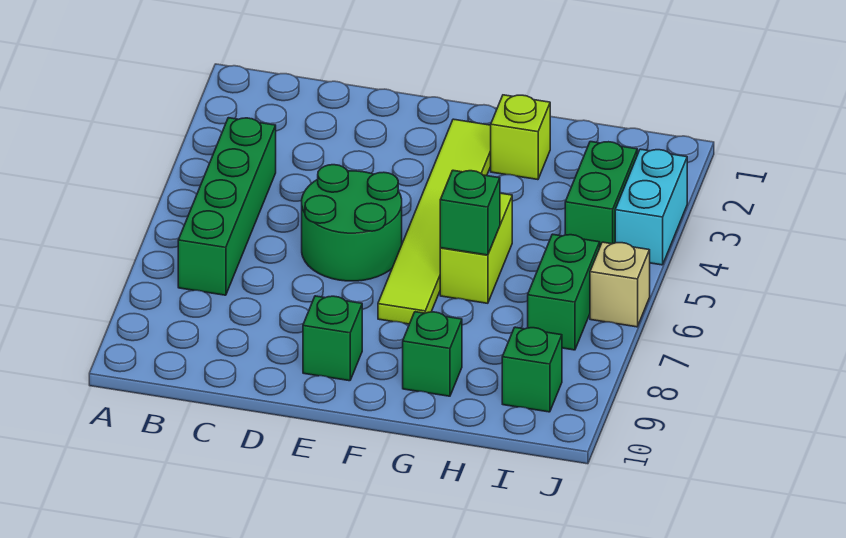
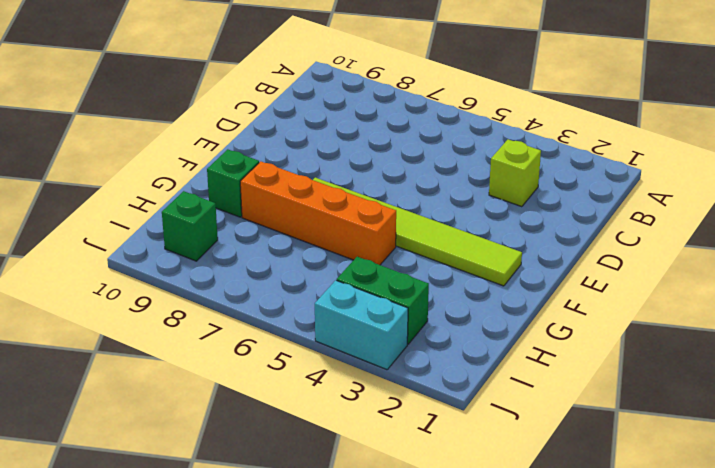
lime brick C3 level 1 -> lime brick G2 level 1
orange brick G5:G8 level 1 -> lime brick G5:G6 level 1
none -> green brick B4:B7 level 1
none -> green round brick D5:E6 level 1
none -> green brick E9 level 1

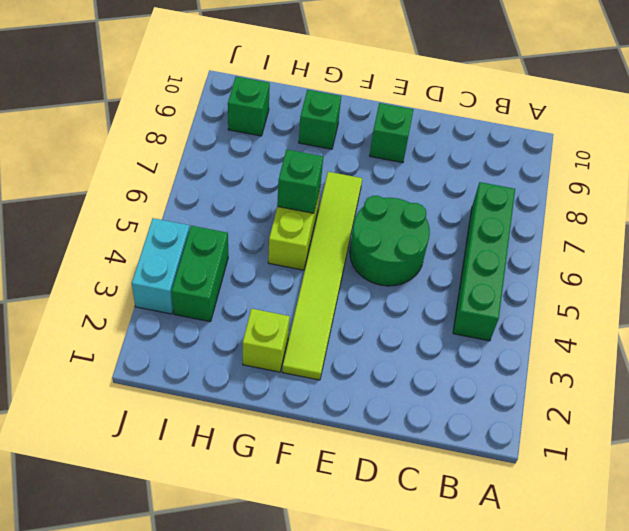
none -> green brick I6:I7 level 1
none -> tan brick J6 level 1

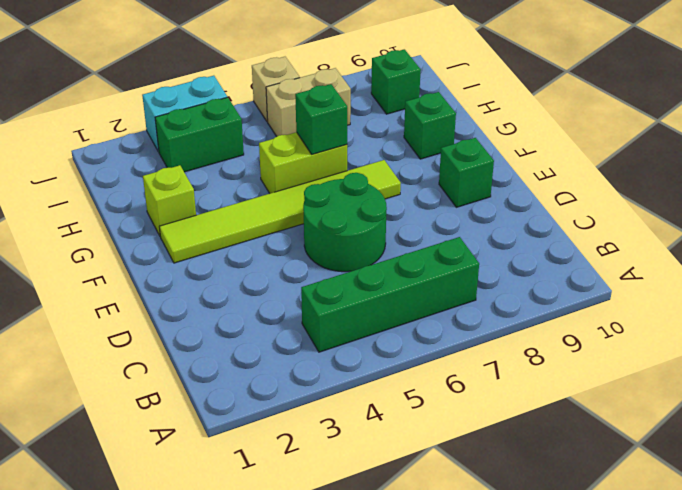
tan brick I6:I7 level 1 -> green brick I6:I7 level 1

